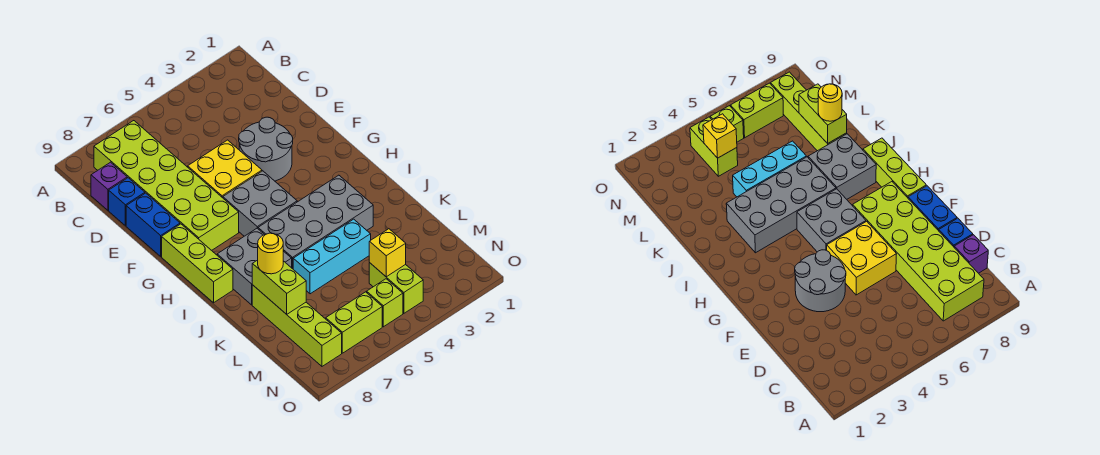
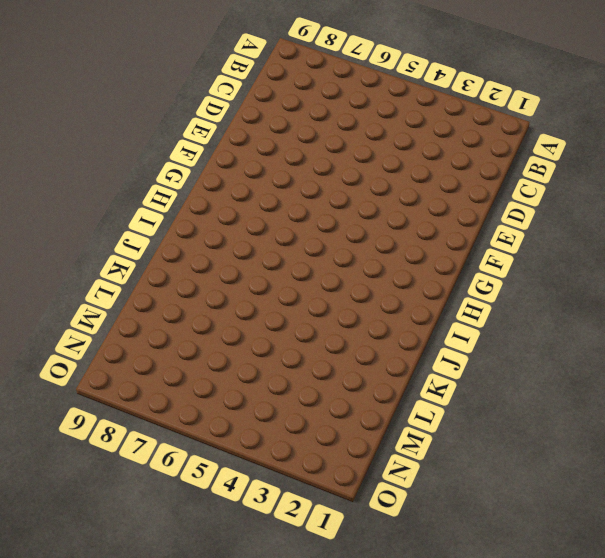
none -> lime brick B7:G8 level 1
none -> purple brick C9 level 1
none -> blue brick D9 level 1

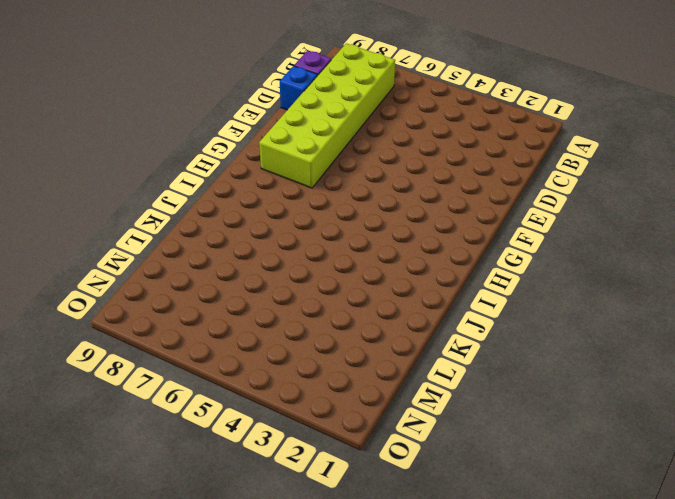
none -> grey round brick E3:F4 level 1
none -> yellow brick E5:F6 level 1
none -> blue brick E9:F9 level 1

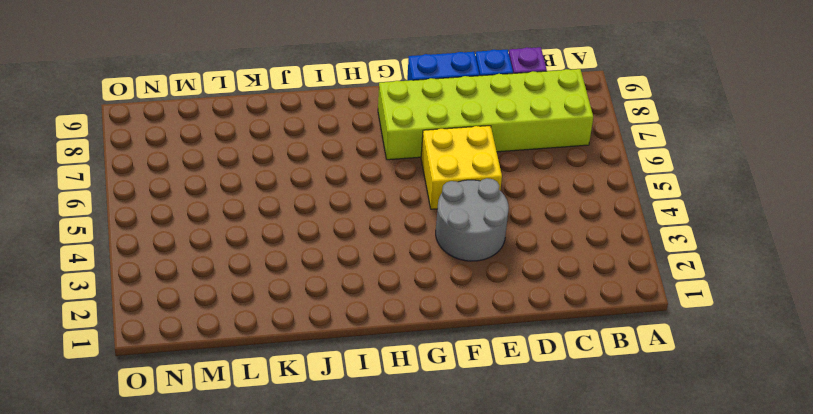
none -> grey brick G5:H6 level 1
none -> lime brick G9:I9 level 1
none -> grey brick I3:J6 level 1

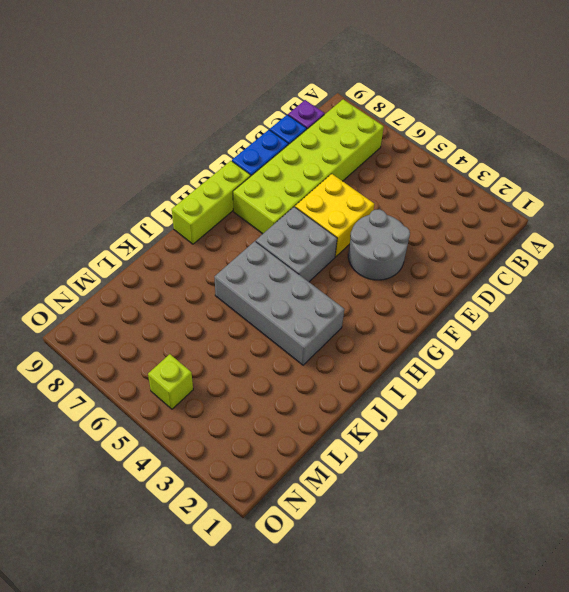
none -> grey brick I7:J8 level 1
none -> cyan brick K4:K6 level 1
none -> lime brick K8:N8 level 1

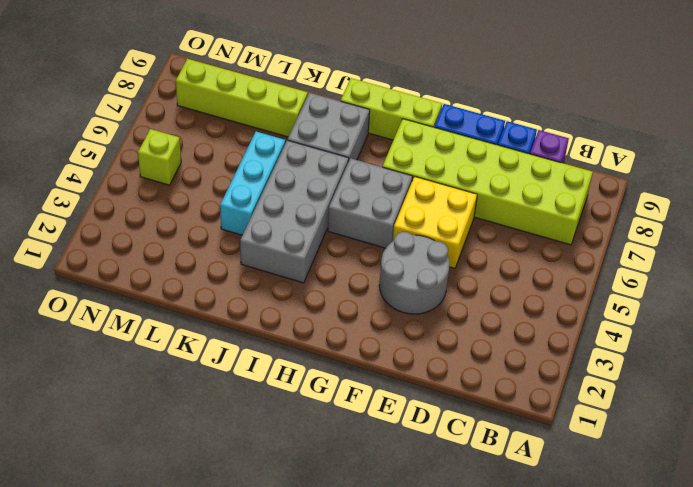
none -> lime brick M4:N4 level 1
none -> lime brick N6:N7 level 1
none -> lime brick K8:L8 level 2

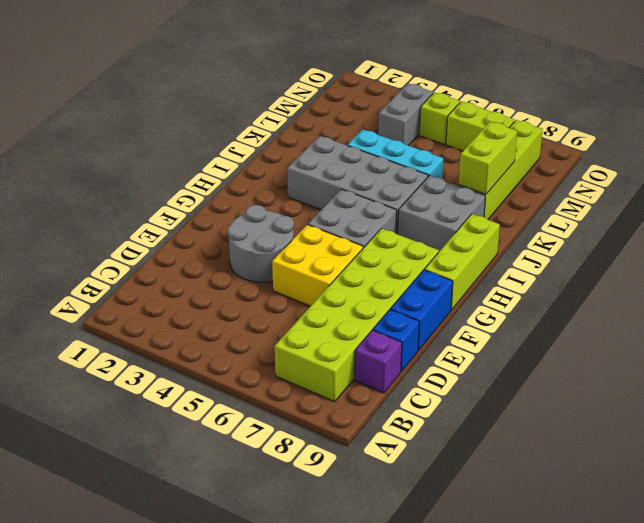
grey brick M4:N4 level 1 -> lime brick M4:N4 level 1
none -> yellow brick M4 level 2
none -> yellow round brick K8 level 3

